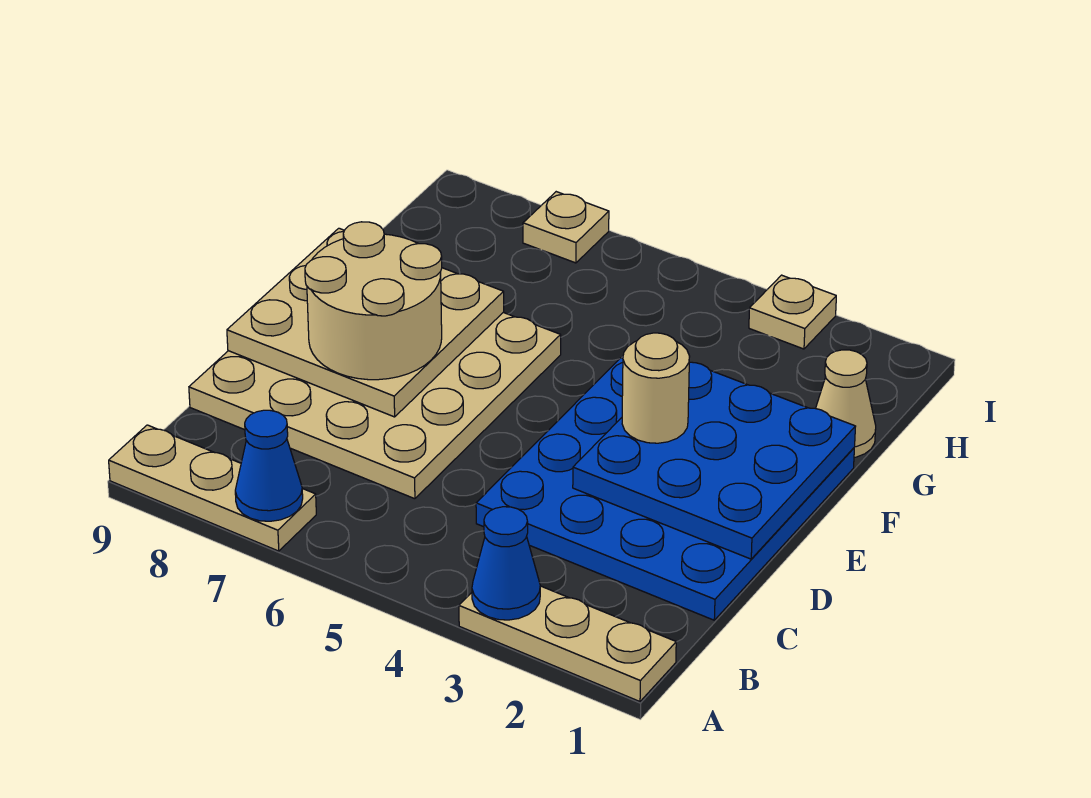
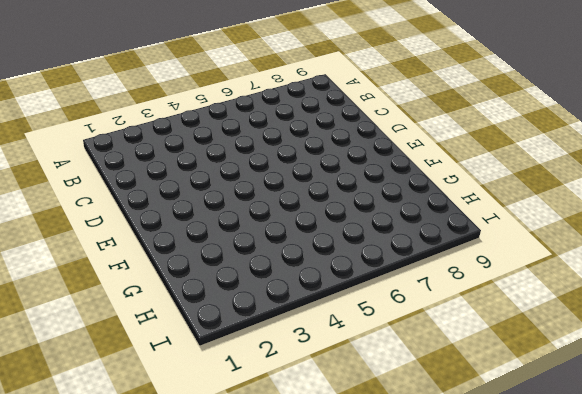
none -> tan plate A1:A3 level 1
none -> tan plate A7:A9 level 1
none -> blue plate C1:F4 level 1

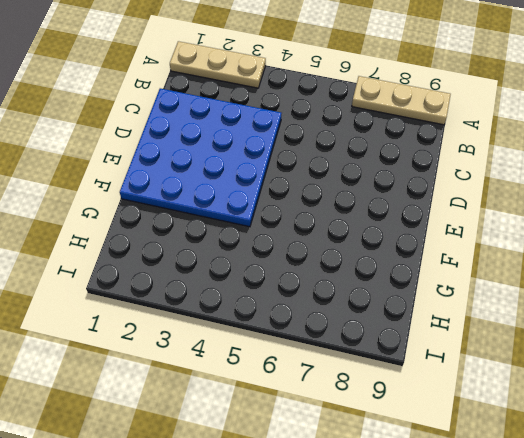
none -> tan plate C6:F9 level 1
none -> tan cone G1 level 1
none -> tan plate I3 level 1

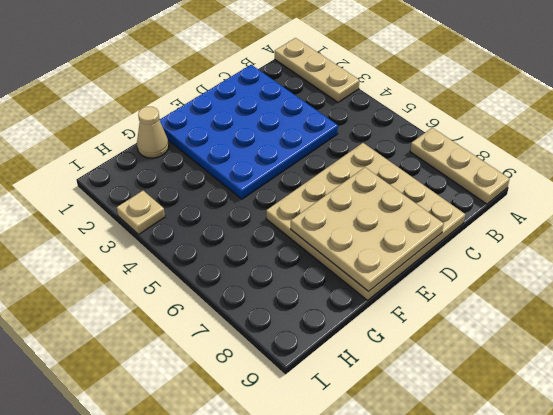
none -> tan plate I7 level 1
none -> blue cone A3 level 2
none -> blue cone A7 level 2

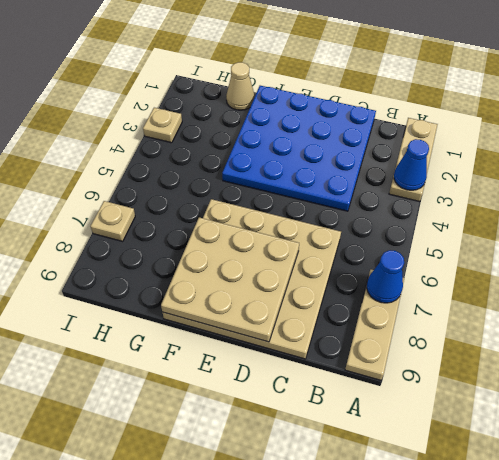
none -> blue plate D1:F3 level 2
none -> tan round brick D7:E8 level 3
none -> tan round brick E3 level 3

